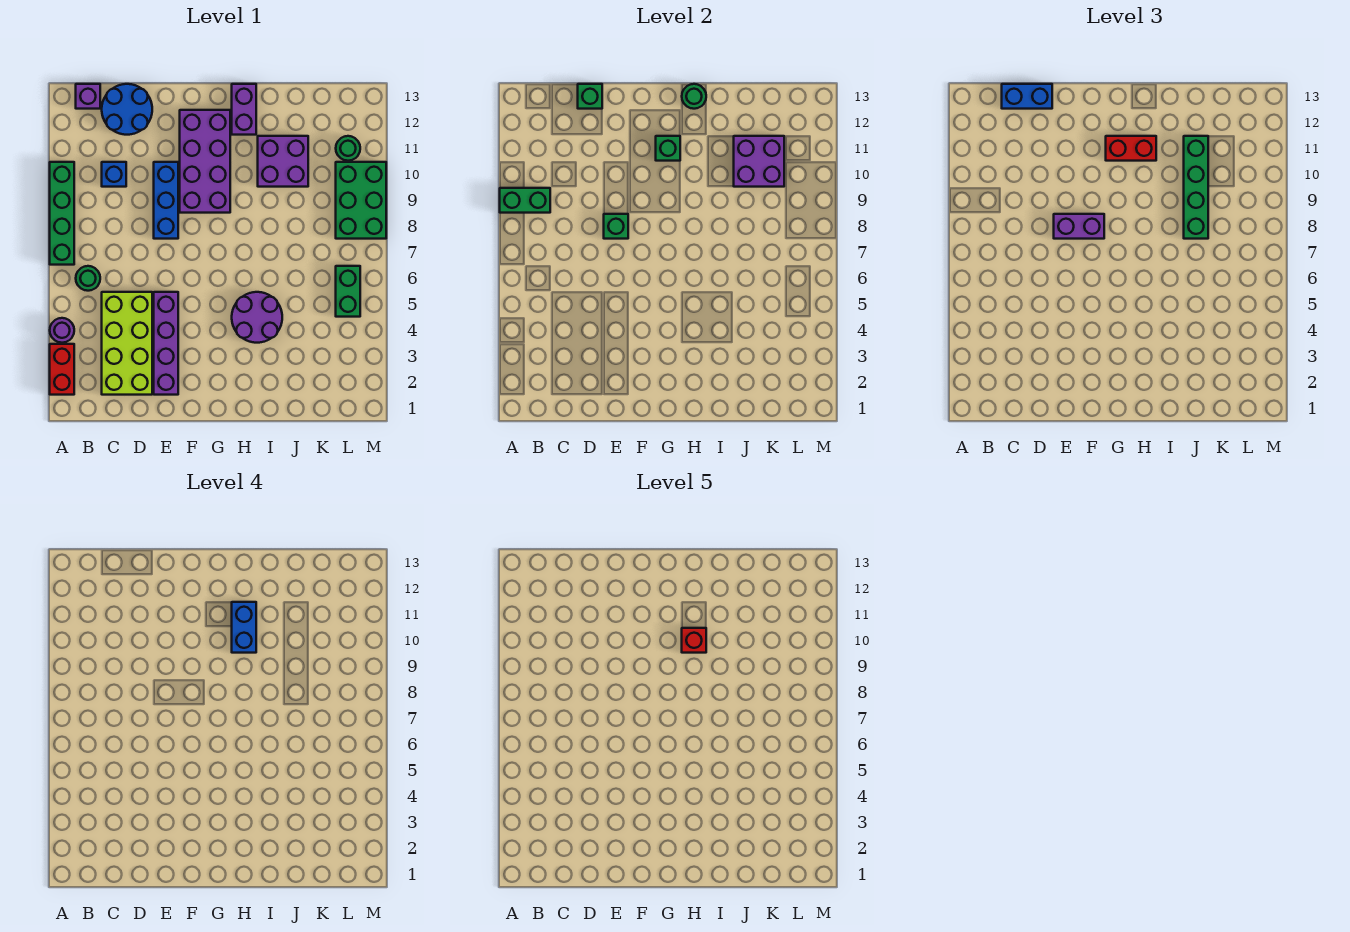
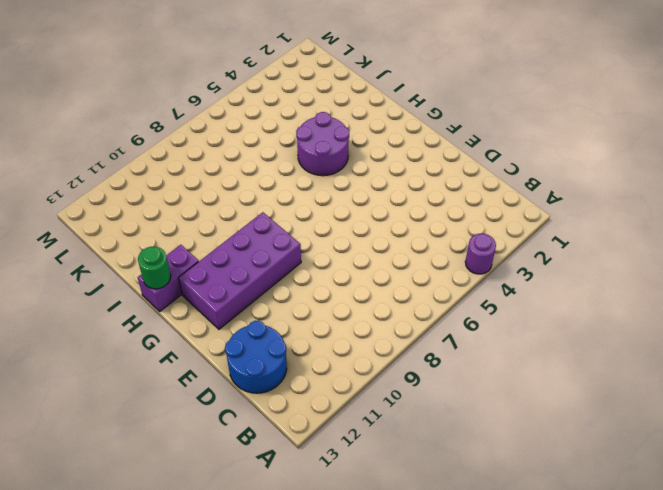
none -> red brick A2:A3 level 1
none -> green brick A7:A10 level 1
none -> green round brick B6 level 1

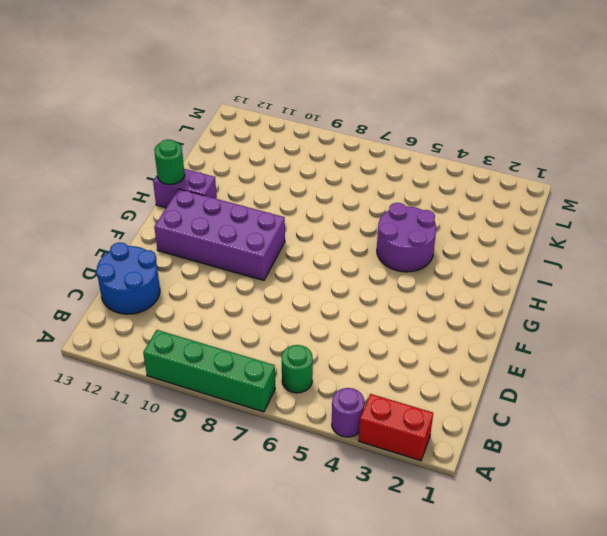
none -> purple brick B13 level 1
none -> lime brick C2:D5 level 1
none -> blue brick C10 level 1

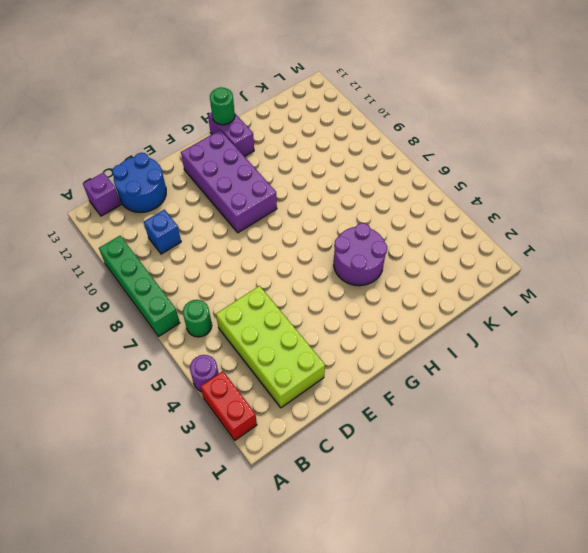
none -> purple brick E2:E5 level 1
none -> blue brick E8:E10 level 1
none -> purple brick I10:J11 level 1

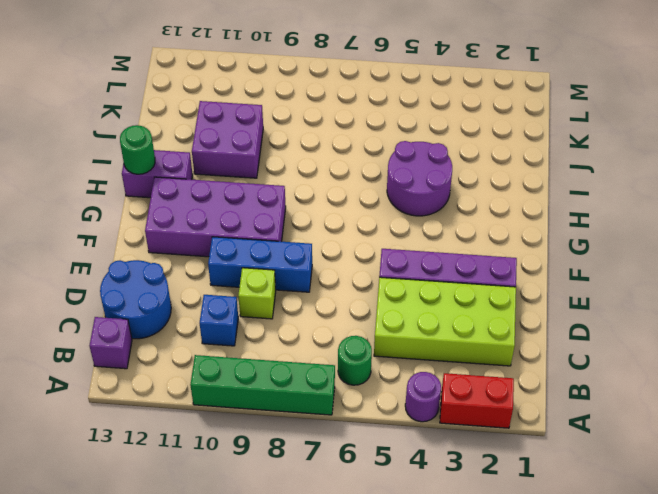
lime brick D9 level 1 -> none
none -> green brick L5:L6 level 1
none -> green brick L8:M10 level 1
none -> green round brick L11 level 1

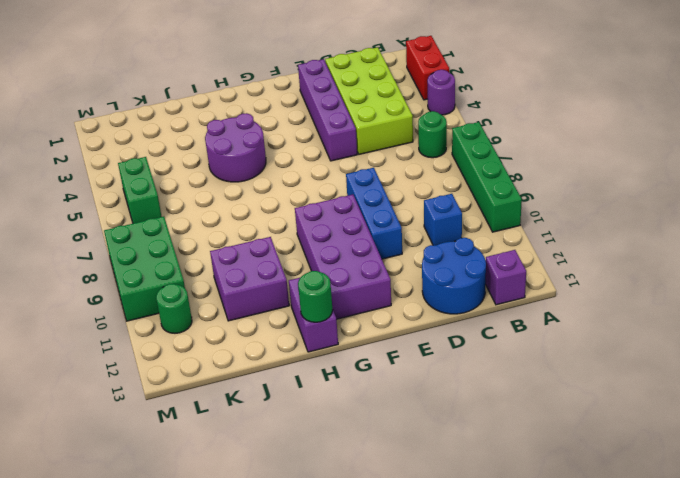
none -> green brick A9:B9 level 2
none -> green brick D13 level 2
none -> green brick E8 level 2

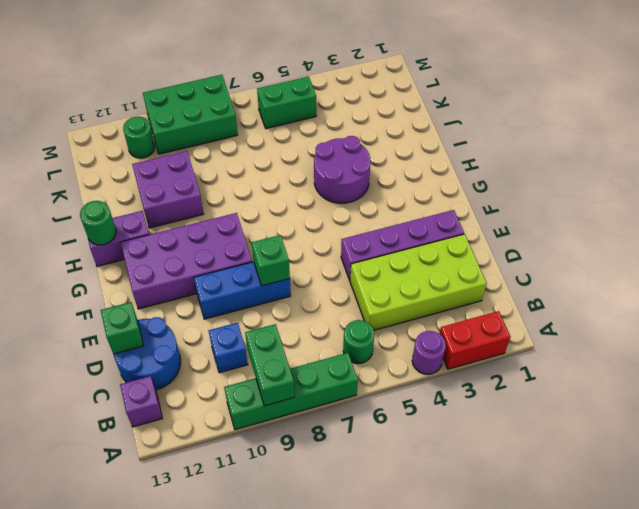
none -> green brick G11 level 2
none -> purple brick J10:K11 level 2
none -> blue brick C13:D13 level 3

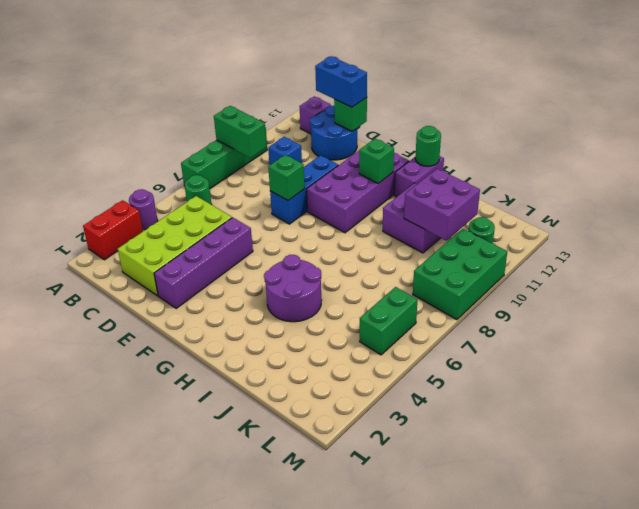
none -> purple brick E8:F8 level 3
none -> red brick G11:H11 level 3
none -> green brick J8:J11 level 3

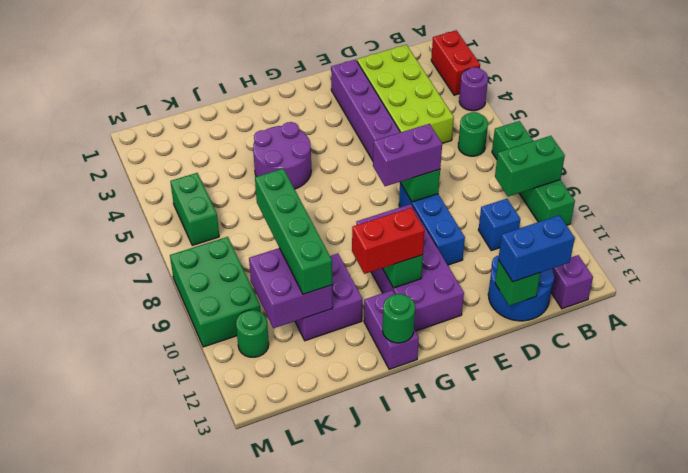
none -> blue brick H10:H11 level 4
none -> red brick H10 level 5

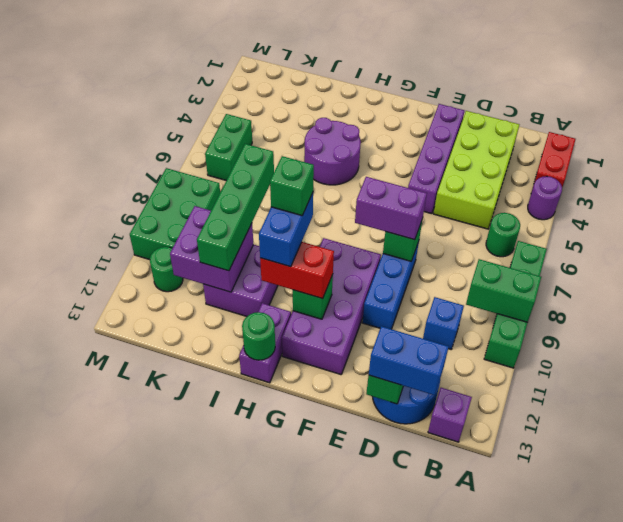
green brick H10 level 5 -> red brick H10 level 5

